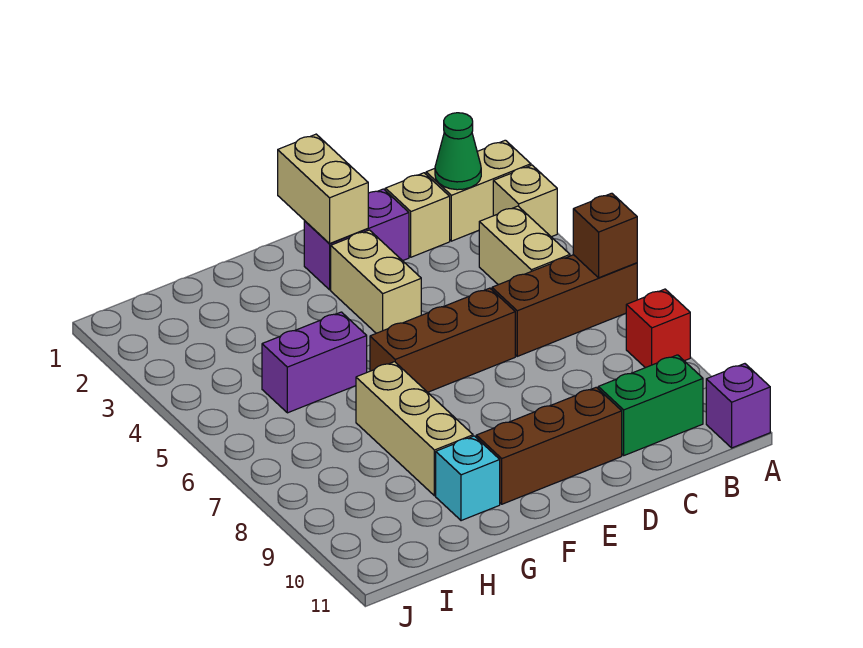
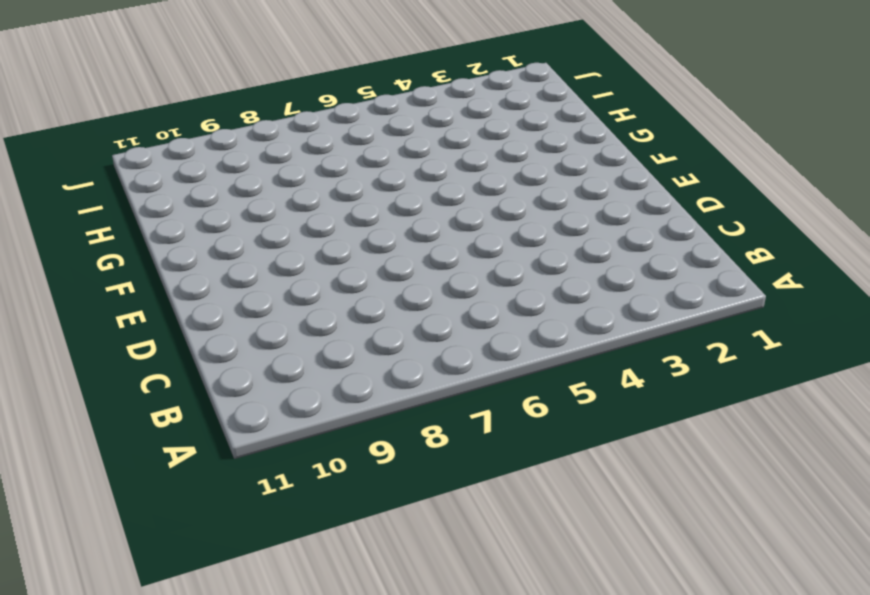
none -> tan brick A2:B2 level 1
none -> tan brick A3 level 1
none -> brown brick A6:C6 level 1

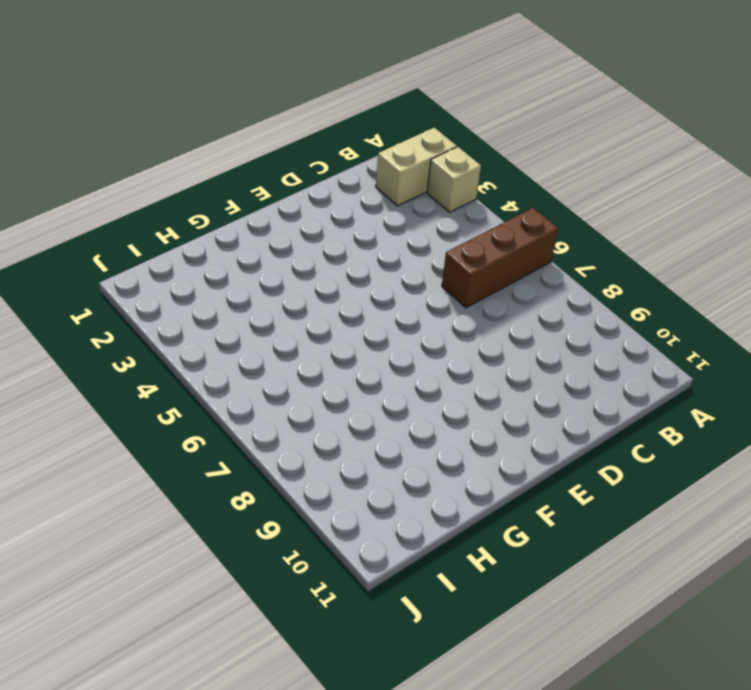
none -> red brick A8 level 1
none -> purple brick A11 level 1
none -> tan brick B4:B5 level 1

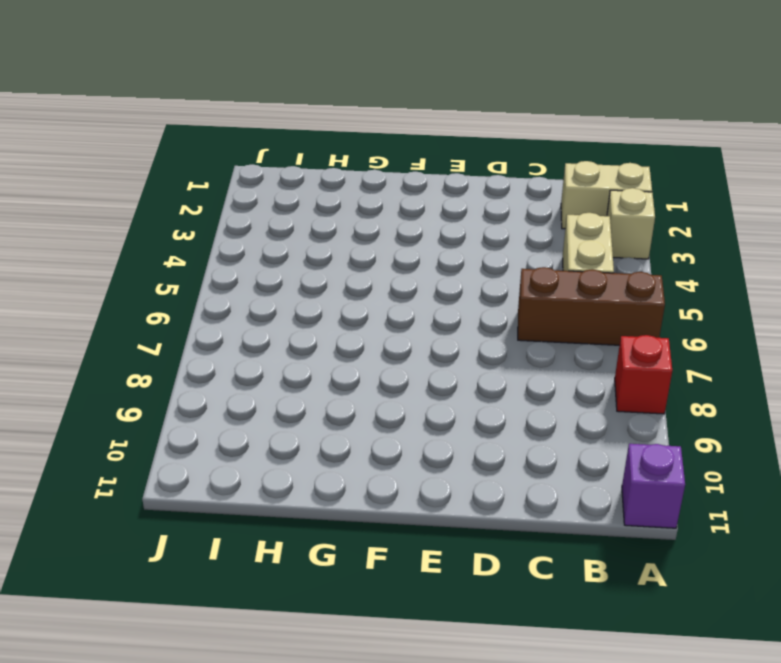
none -> green brick B10:C10 level 1
none -> tan brick C2 level 1
none -> purple brick D2:E2 level 1

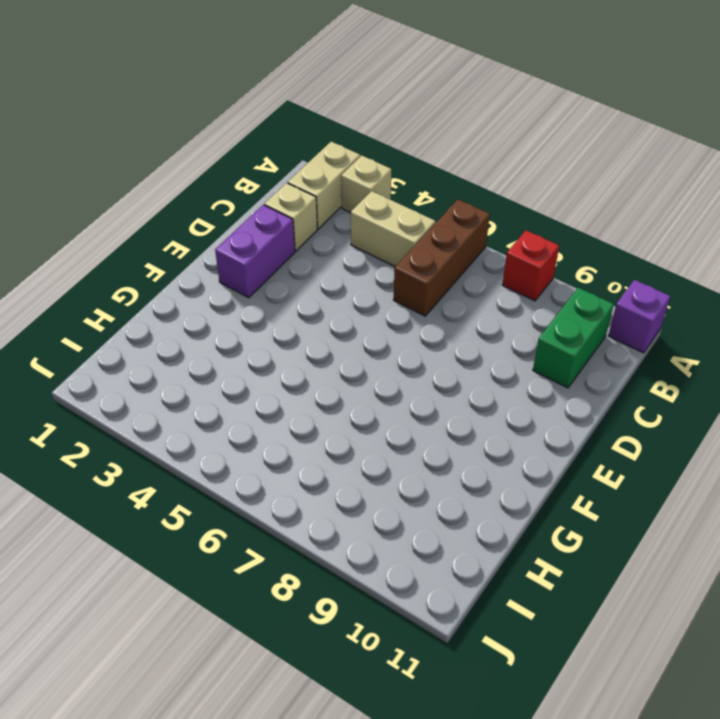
none -> brown brick D6:F6 level 1
none -> brown brick D10:F10 level 1
none -> tan brick E3:E4 level 1

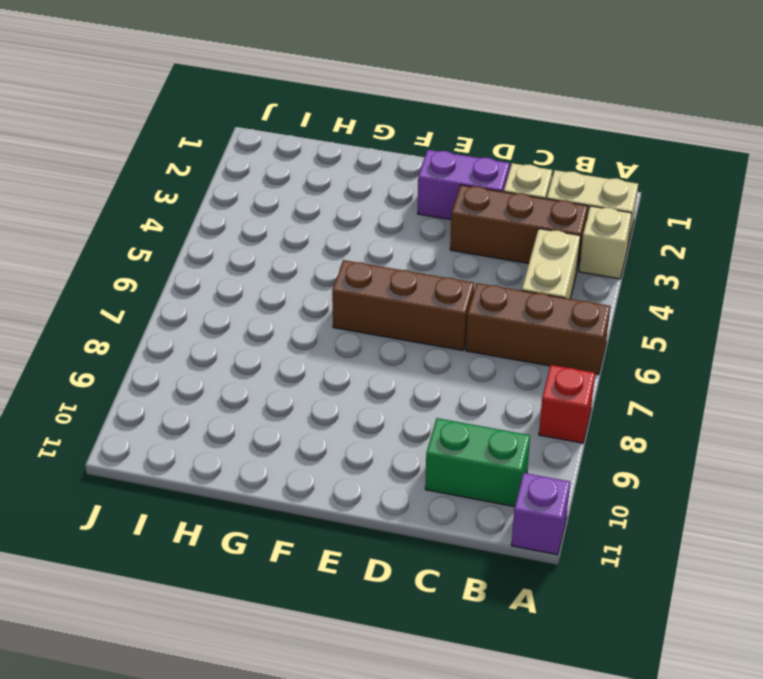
brown brick B3:D3 level 1 -> brown brick D10:F10 level 1
none -> tan brick E3:E4 level 1
none -> purple brick G5:H5 level 1
none -> tan brick G7:G9 level 1

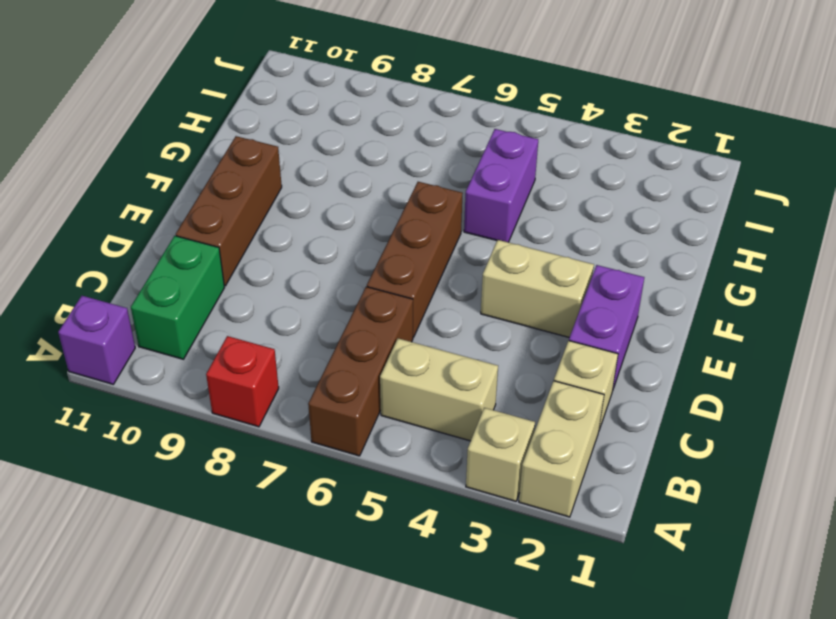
none -> tan brick G7:G9 level 1
none -> cyan brick G10 level 1
none -> brown brick A6 level 2

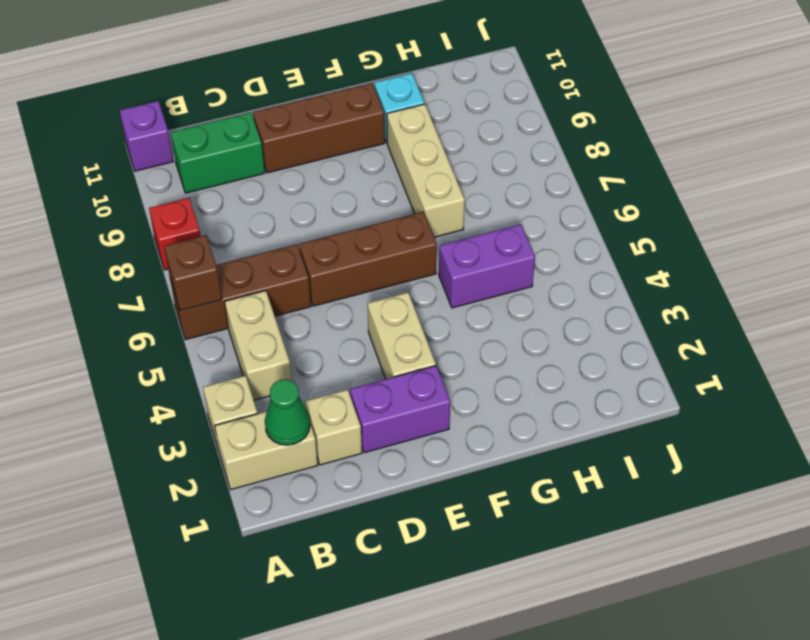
none -> tan brick E1:E2 level 2

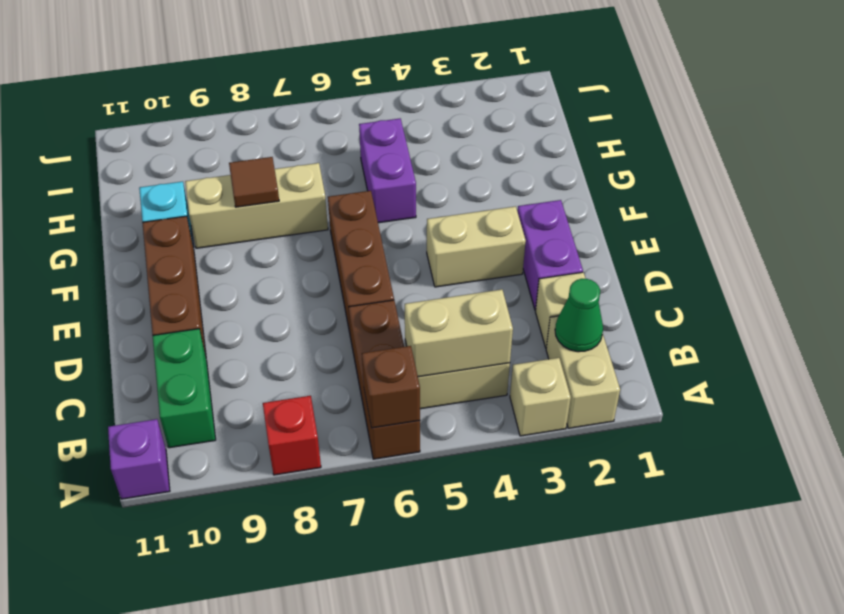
tan brick B4:B5 level 2 -> tan brick E1:E2 level 2
brown tile G8 level 2 -> none

